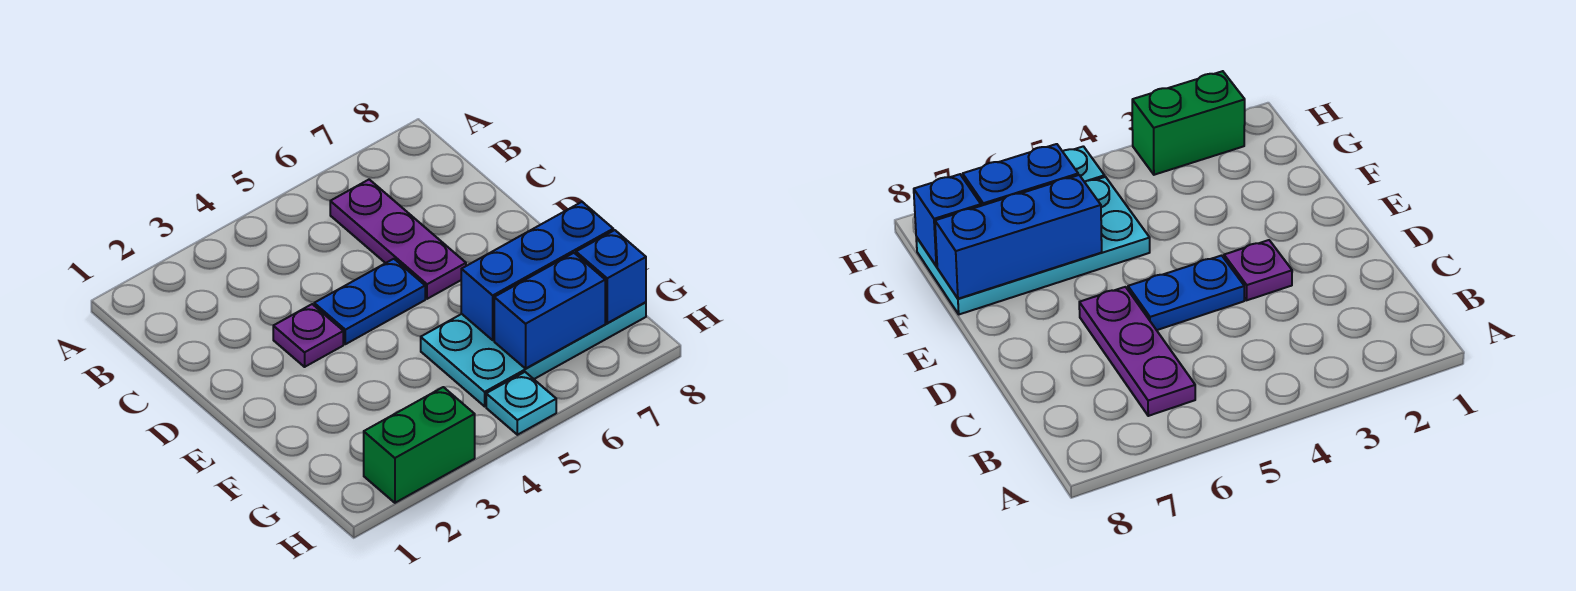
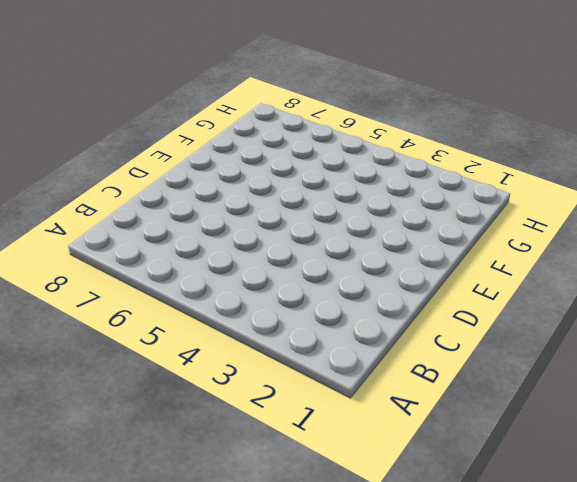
none -> purple plate B6:D6 level 1
none -> purple plate D3 level 1

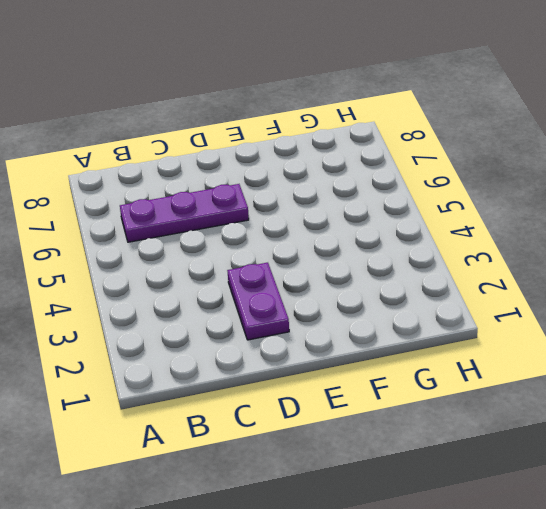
purple plate D2:D3 level 1 -> purple plate D3 level 1
none -> blue plate D4:D5 level 1
none -> cyan plate F5:G8 level 1

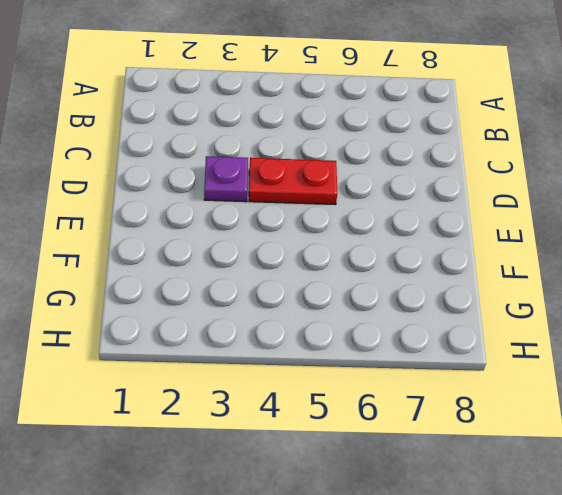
red plate D4:D5 level 1 -> blue plate D4:D5 level 1
none -> purple plate B6:D6 level 1
none -> cyan plate F5:G8 level 1

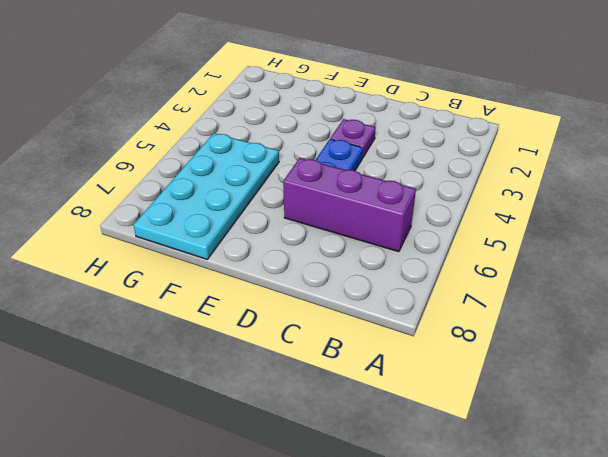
purple brick B6:D6 level 1 -> purple plate B6:D6 level 1
none -> green brick H2:H3 level 1
none -> cyan plate H5 level 1

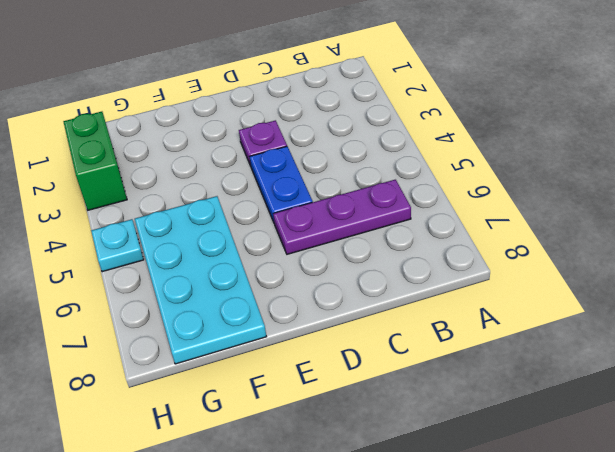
none -> blue brick F6:F8 level 2
none -> blue brick G6:G7 level 2

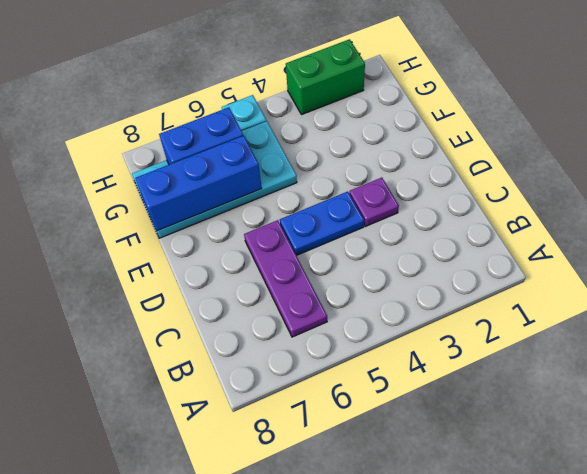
none -> blue brick G8 level 2

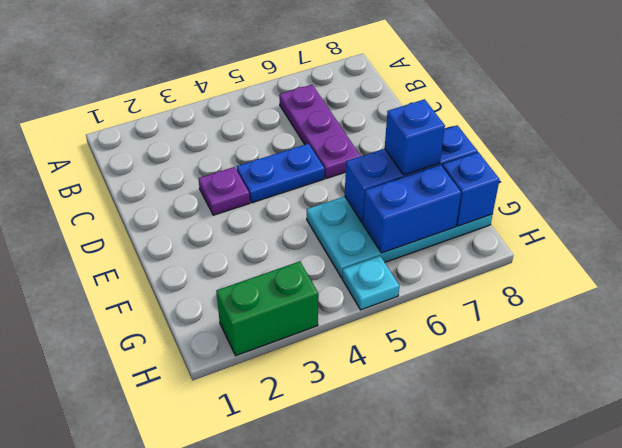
blue brick F7 level 3 -> none

